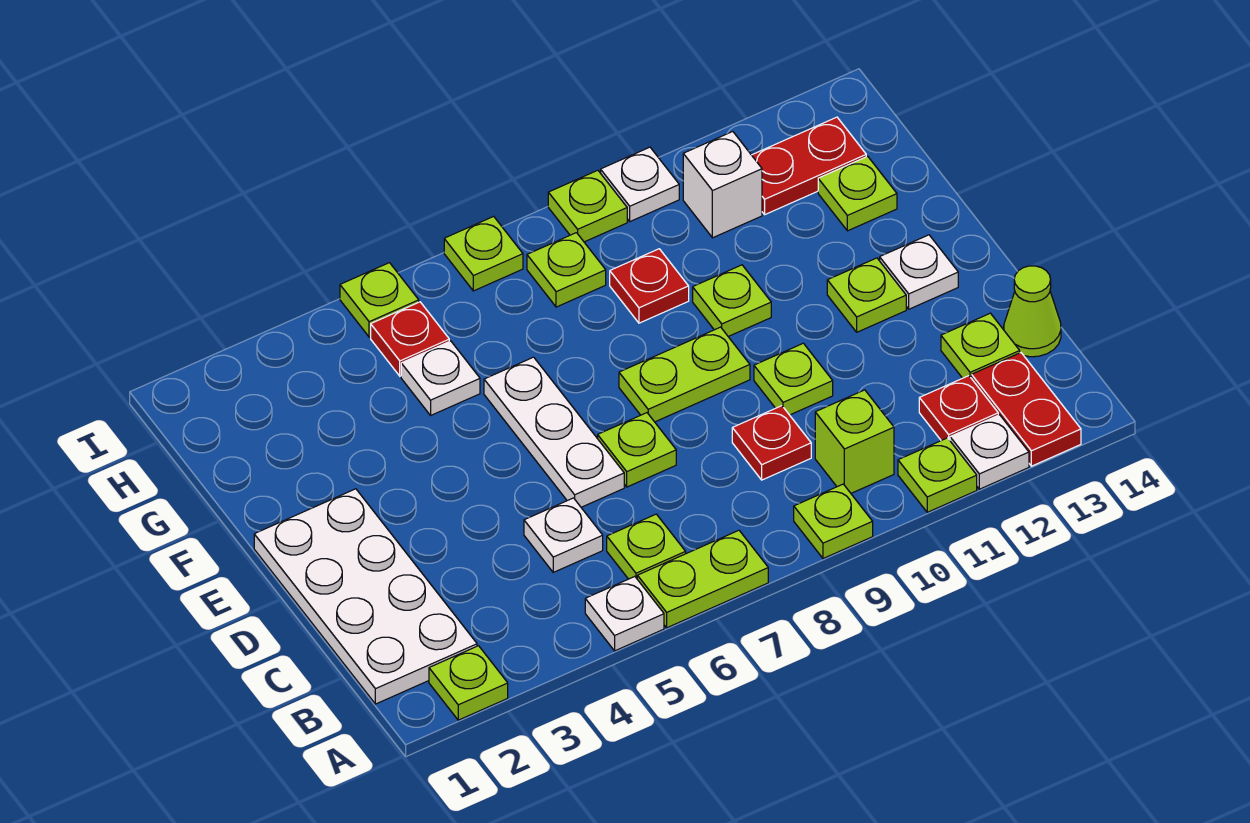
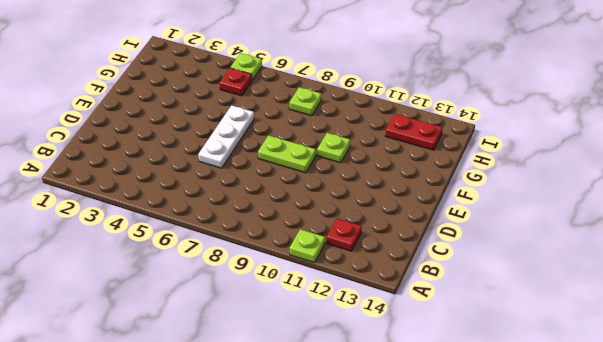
none -> lime plate A2 level 1
none -> white plate A5 level 1
none -> lime plate A6:A7 level 1
none -> lime plate A9 level 1

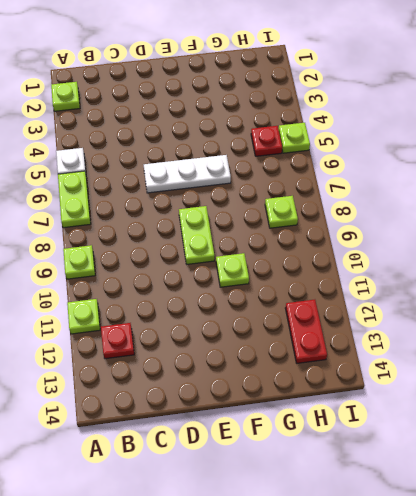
none -> white plate A12 level 1
none -> red plate A13:B13 level 1
none -> white plate B1:E2 level 1
none -> lime plate B6 level 1

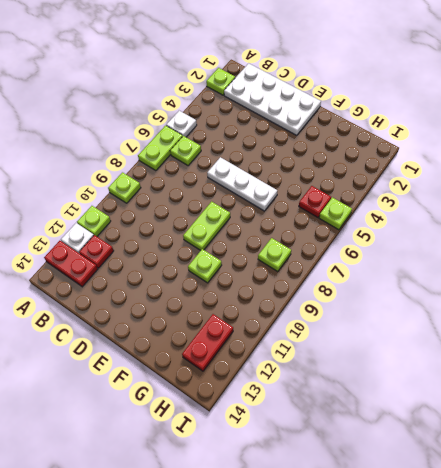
none -> lime brick B10 level 1
none -> white plate C5 level 1
none -> red plate C9 level 1
none -> lime plate C13 level 1

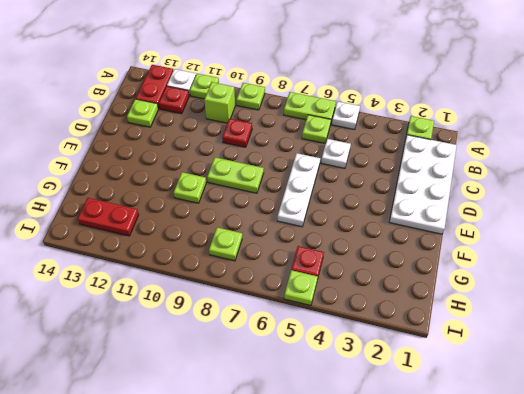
none -> lime cone C14 level 1
none -> lime plate D7 level 1
none -> lime plate D10 level 1
none -> lime plate E12 level 1

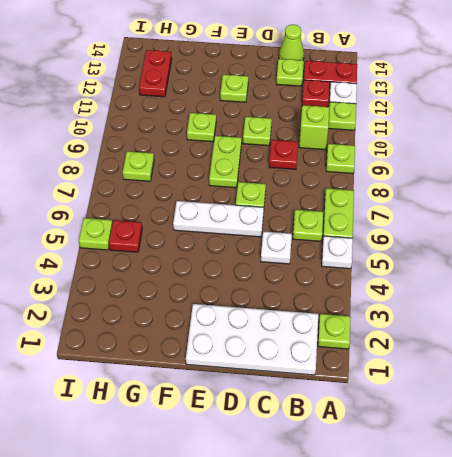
none -> white plate E13 level 1
none -> white plate G5 level 1
none -> red plate G9 level 1
none -> lime plate G13 level 1

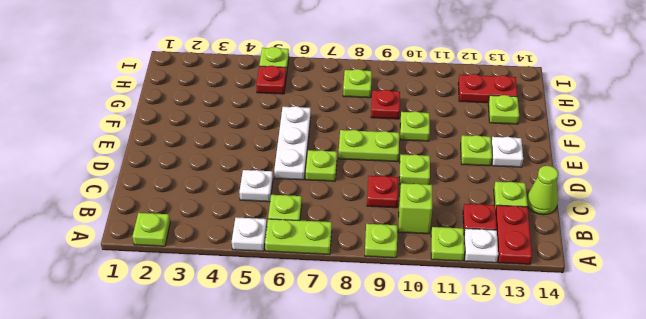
none -> white plate B1:E2 level 1
none -> white plate G5 level 1
none -> white brick H11 level 1
none -> lime plate I7 level 1

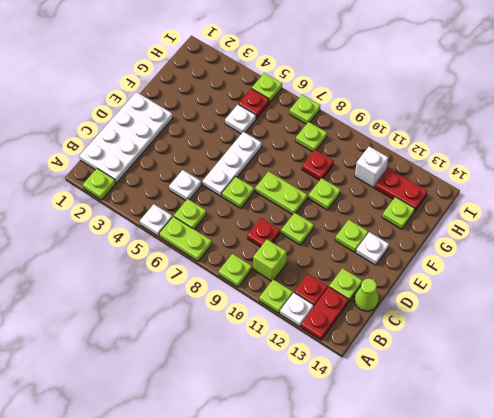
none -> lime plate I9 level 1
none -> white plate I10 level 1

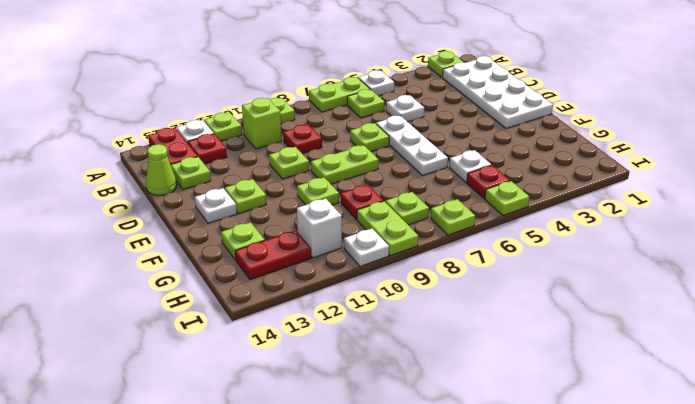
lime plate H9:I9 level 1 -> lime plate I9 level 1

